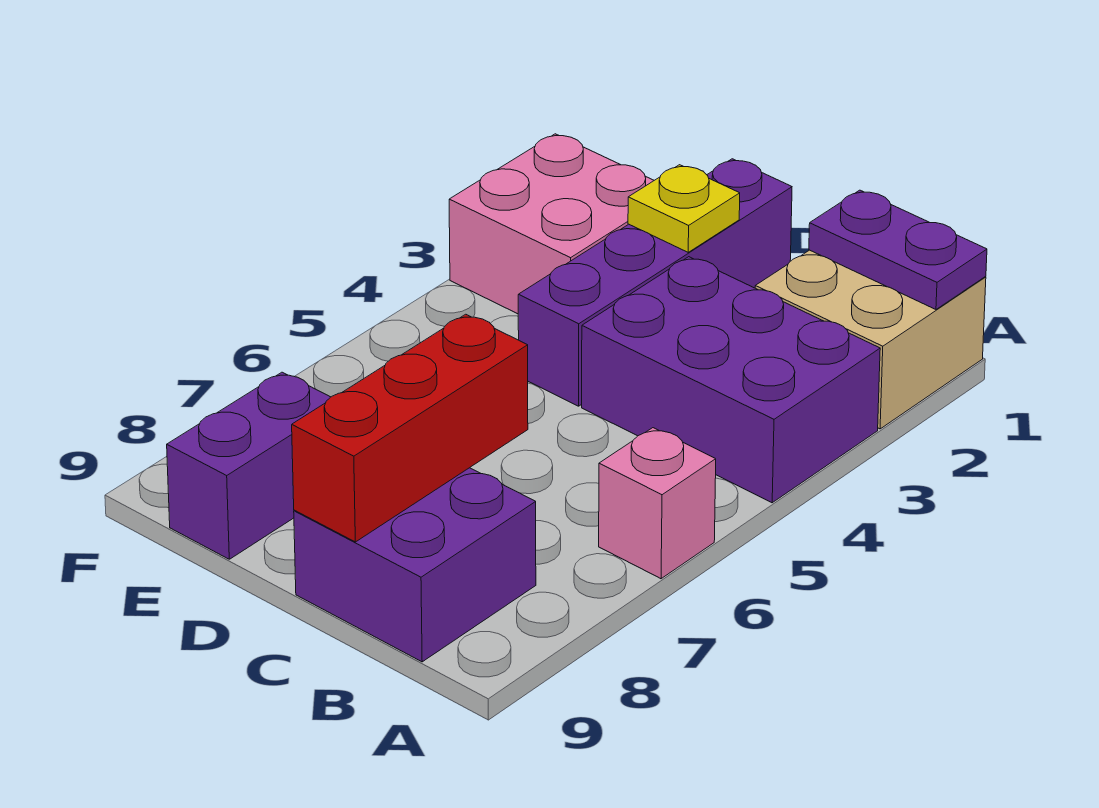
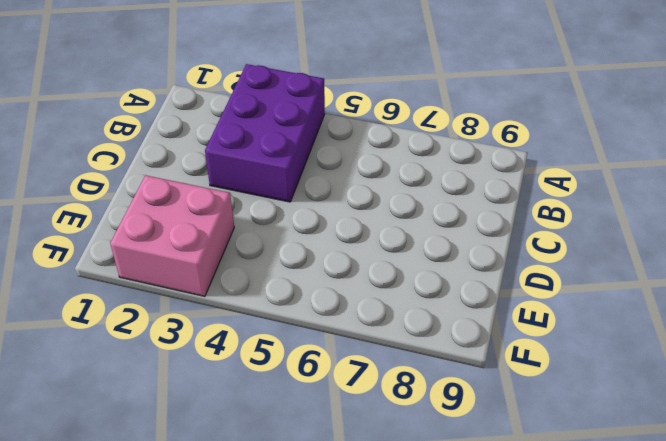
none -> tan brick A1:B2 level 1
none -> pink brick A6 level 1

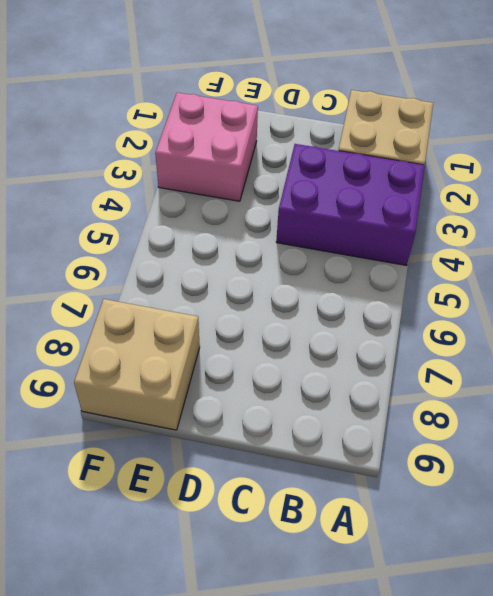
tan brick E8:F9 level 1 -> purple brick E8:E9 level 1
none -> pink brick A6 level 1
none -> purple brick B8:C9 level 1

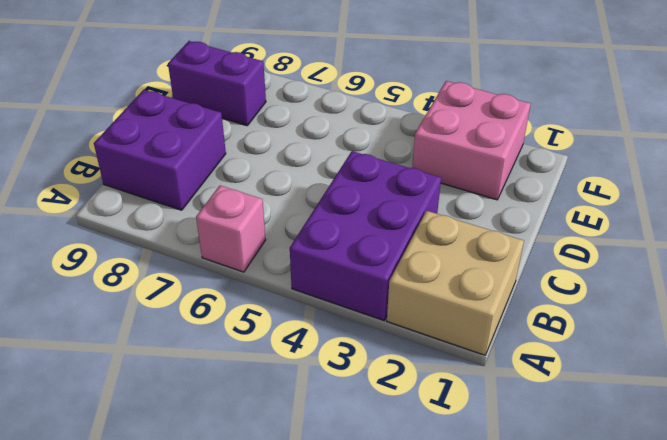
none -> purple brick D1:D4 level 1
none -> purple plate A1:B1 level 2

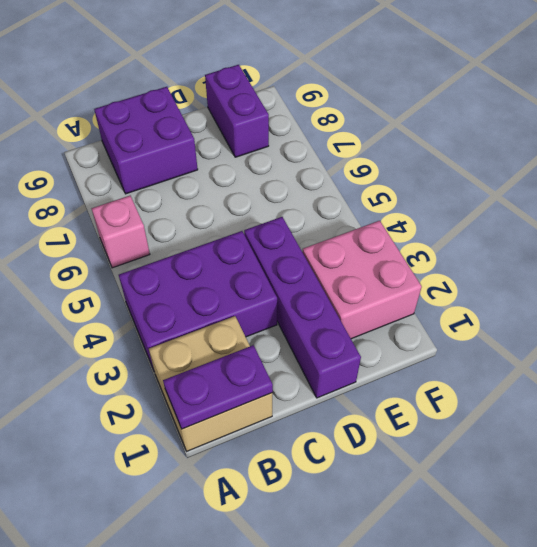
none -> red brick C7:C9 level 2
none -> yellow plate D2 level 2

